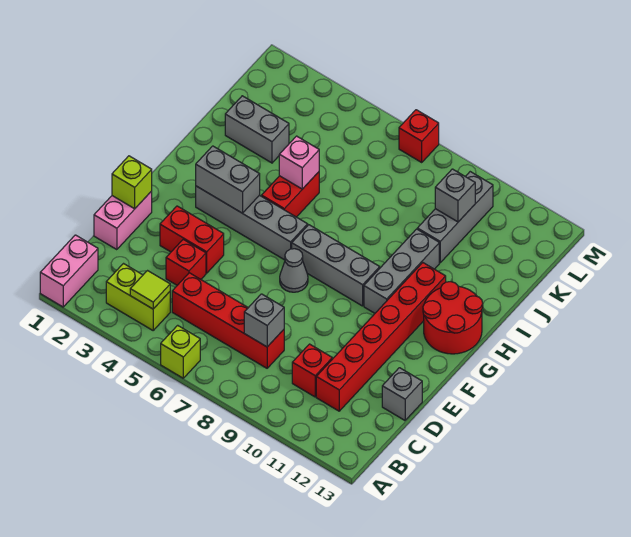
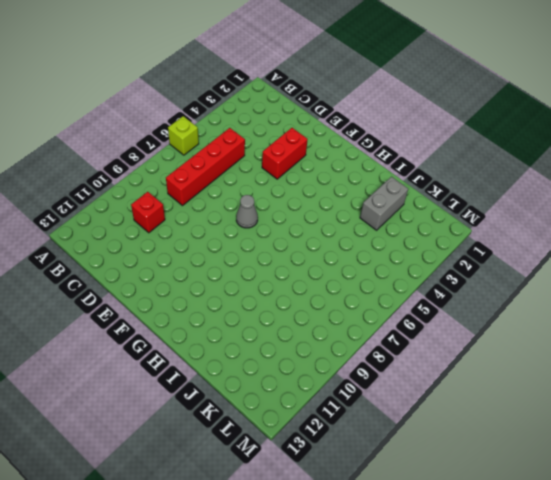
none -> pink brick A1:B1 level 1
none -> lime brick B3:B4 level 1
none -> red brick C11:H11 level 1

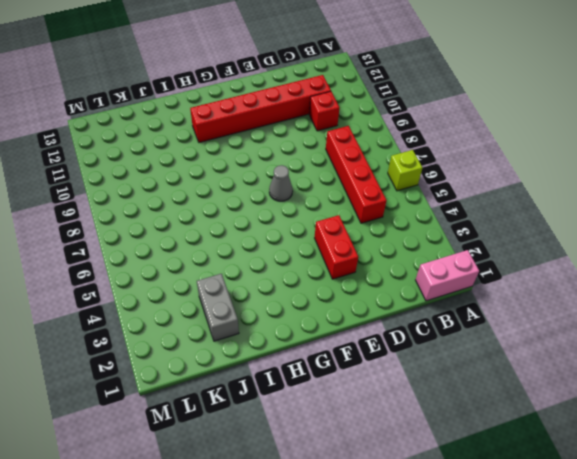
none -> lime brick B3:B4 level 1
none -> pink brick D1:E1 level 1
none -> red brick D4 level 1

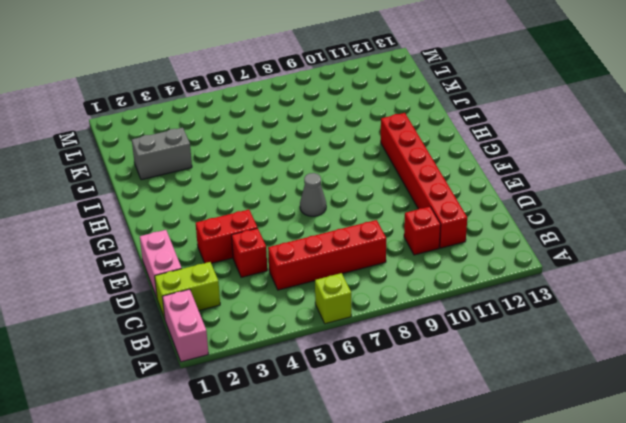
lime brick C1:C2 level 1 -> lime brick B3:B4 level 1
none -> grey brick D13 level 1
none -> grey brick G3:G6 level 1
none -> grey brick G7:G9 level 1

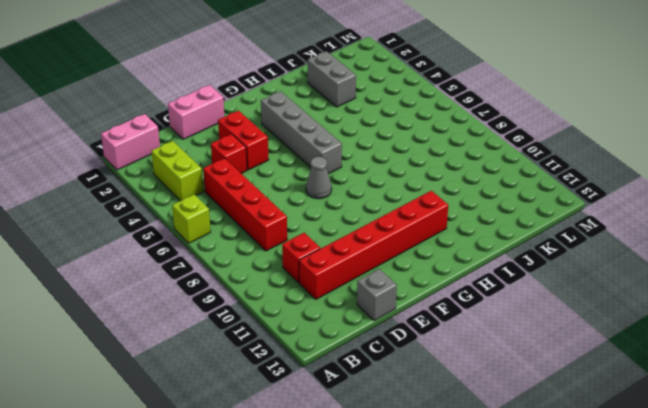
none -> grey brick G7:G9 level 1
none -> grey brick G10:I10 level 1
none -> red round brick G12:H13 level 1

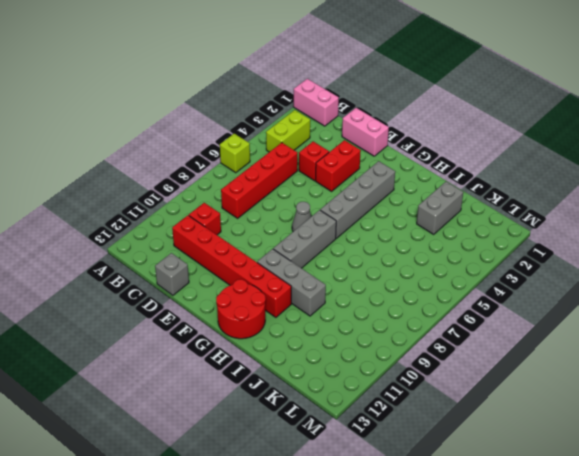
none -> red brick H5:I5 level 1
none -> grey brick J10:L10 level 1
none -> red brick M7 level 1

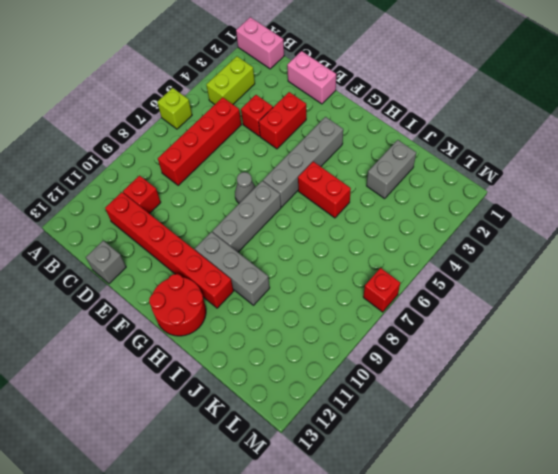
none -> grey brick J10:L10 level 1
none -> lime tile B4 level 2
none -> grey brick C8 level 2

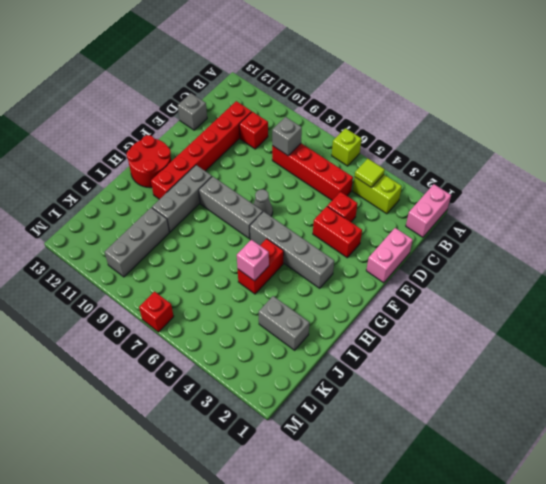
none -> lime brick E1 level 2
none -> grey brick G3:G4 level 2
none -> grey brick K10 level 2

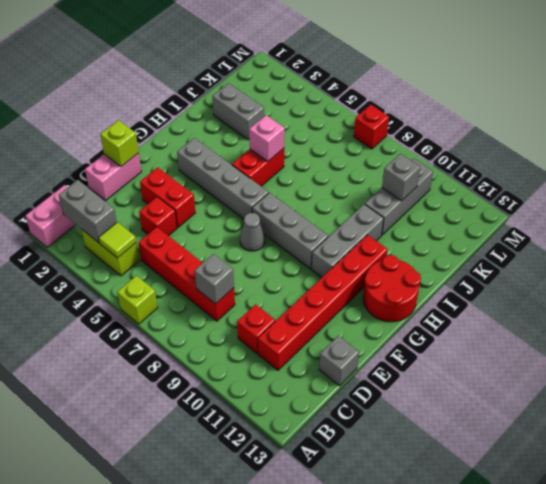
grey brick B2:B3 level 2 -> grey brick G3:G4 level 2

